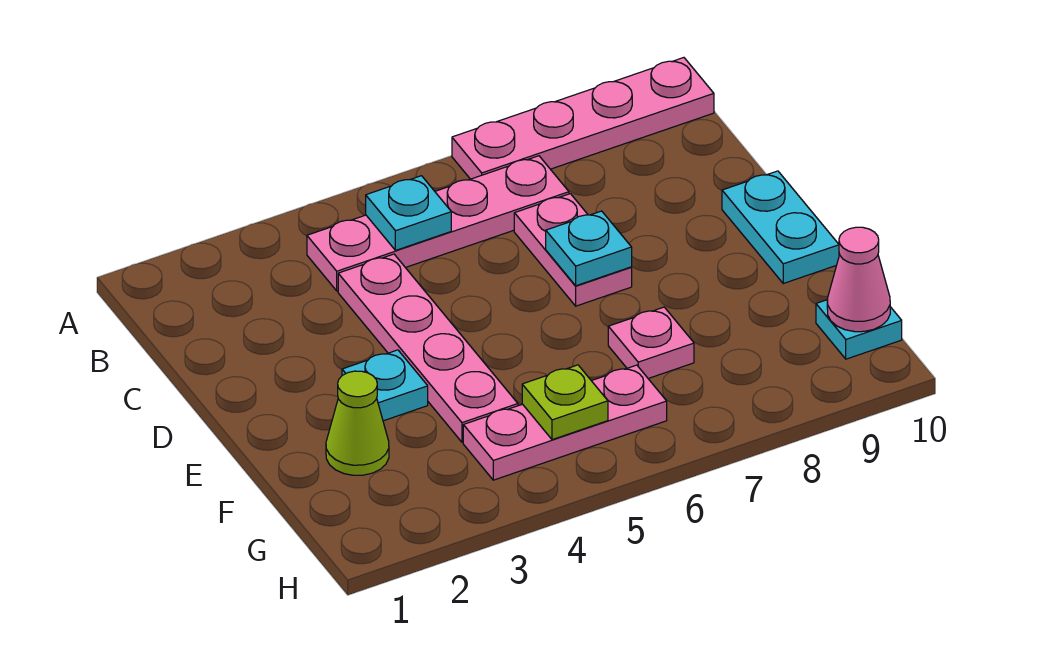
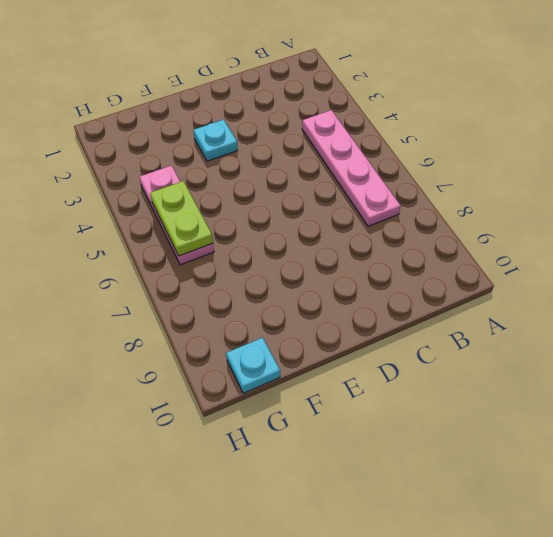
lime plate G5:G6 level 2 -> lime plate G5 level 2
none -> pink plate A7:A10 level 1
none -> pink plate C4:F4 level 1
none -> pink plate C7:D7 level 1

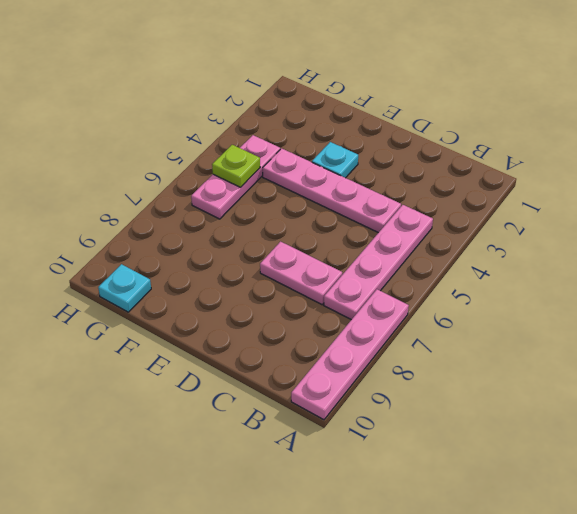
none -> cyan plate D10:E10 level 1
none -> lime cone F2 level 1
none -> pink plate F7 level 1

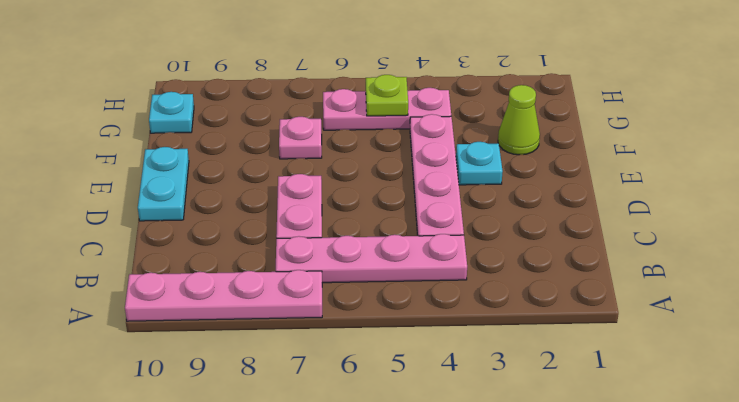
none -> cyan plate B5 level 2
none -> cyan plate D7 level 2
none -> pink cone G10 level 2

